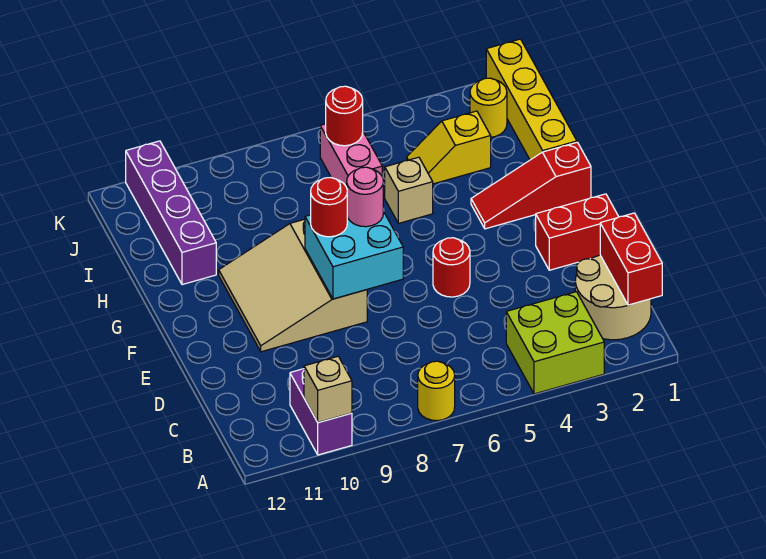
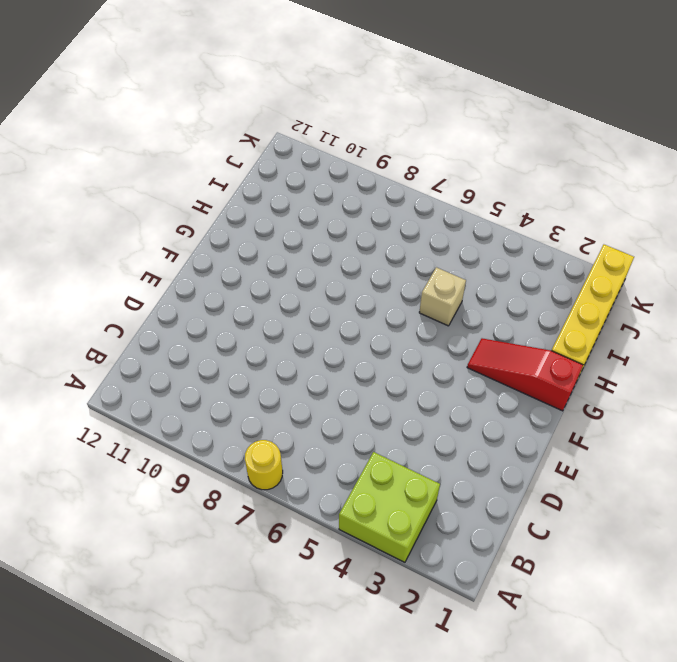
none -> purple brick A10:B10 level 1
none -> tan round brick B1:C2 level 1
none -> red brick E1:E2 level 1

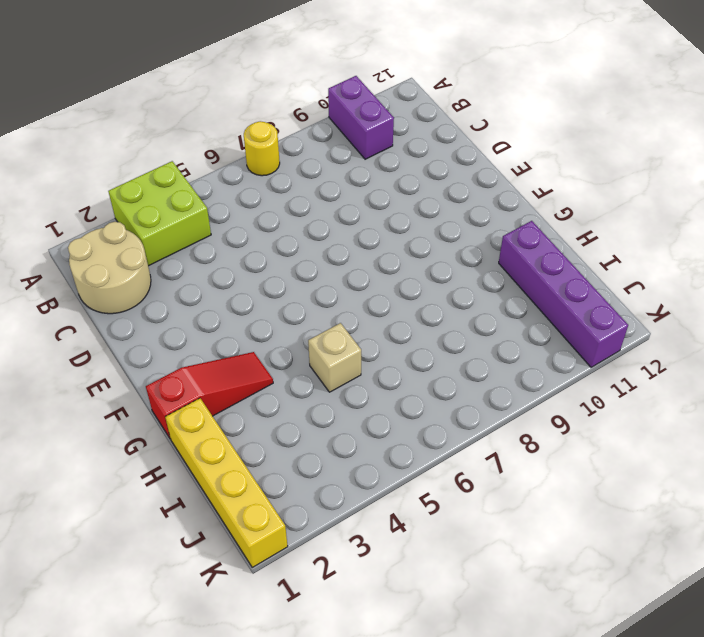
none -> red brick E1:E2 level 1
none -> red round brick E5 level 1
none -> tan slope E8:G10 level 1 top 8

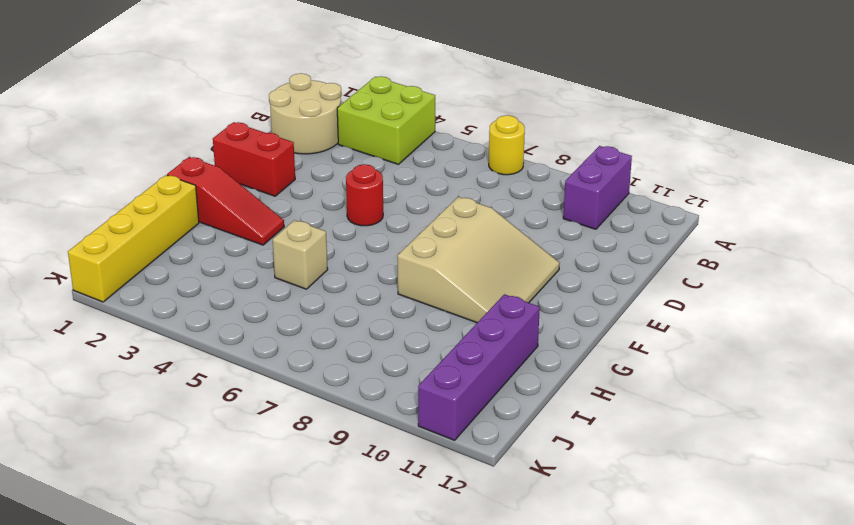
none -> yellow slope I3:I4 level 1 top 3
none -> pink brick I6:J6 level 1
none -> yellow round brick J2 level 1

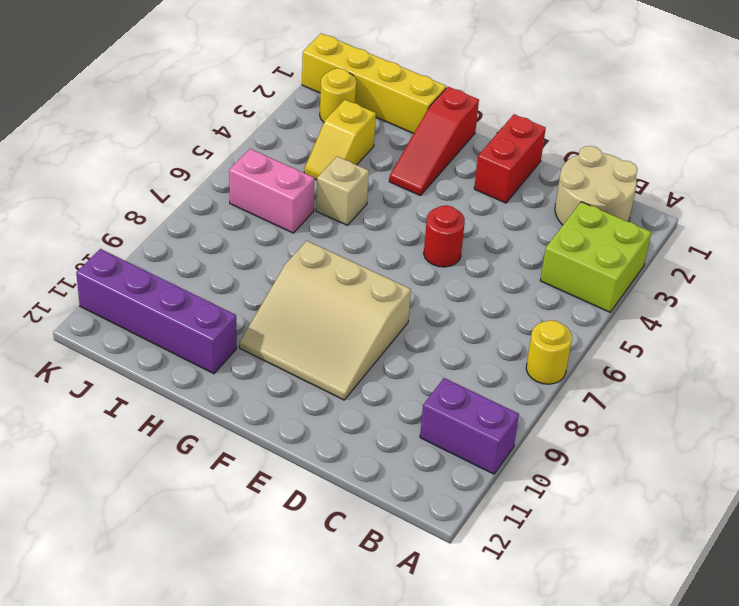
none -> tan brick A10 level 2
none -> red brick B1:C1 level 2
none -> cyan brick E7:F8 level 2

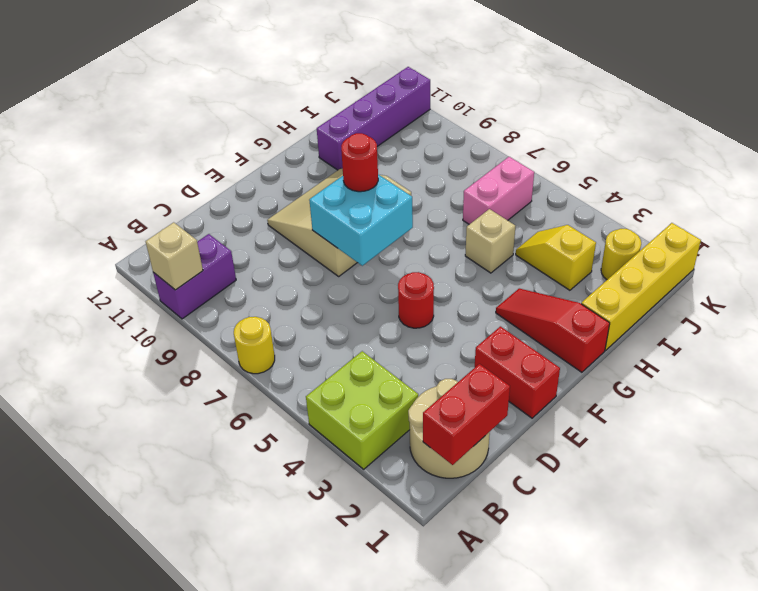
none -> red round brick J6 level 2
none -> pink round brick F7 level 3

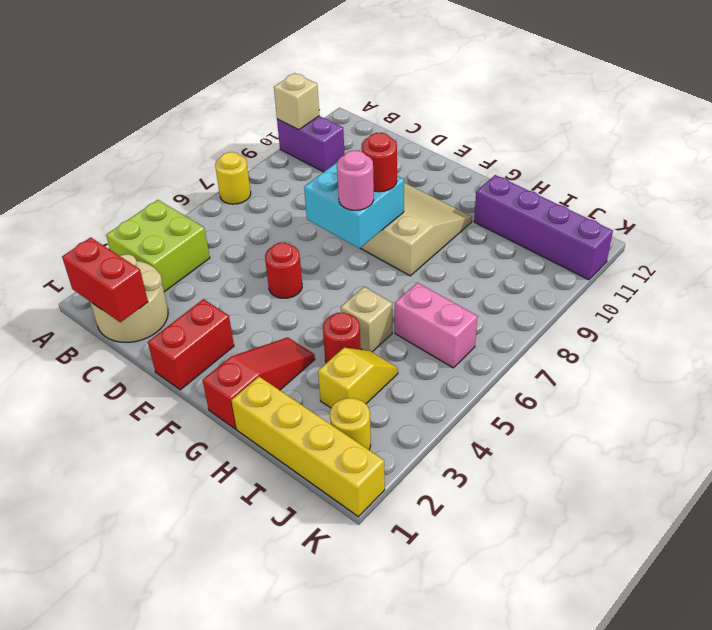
red round brick H4 level 1 -> red round brick J6 level 2

